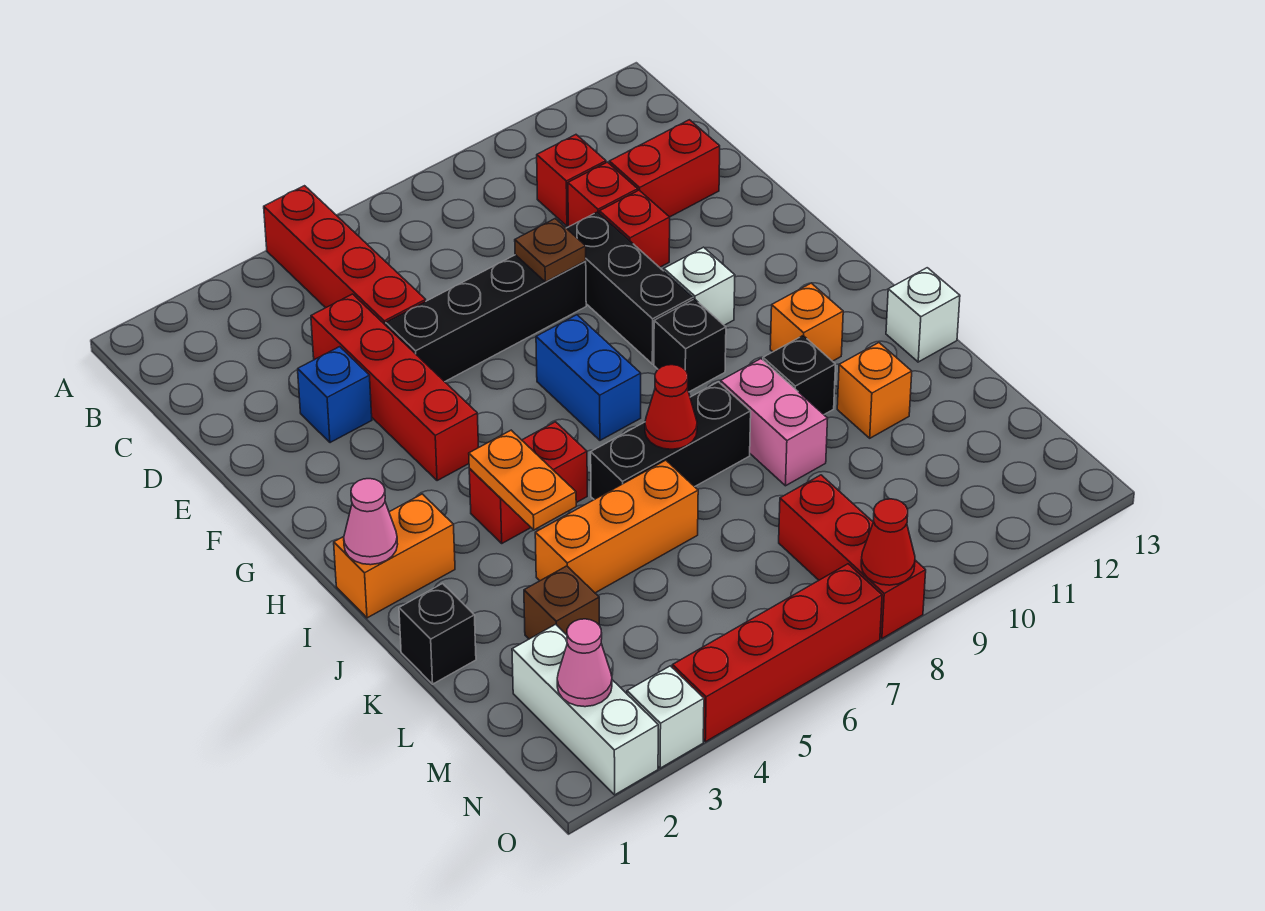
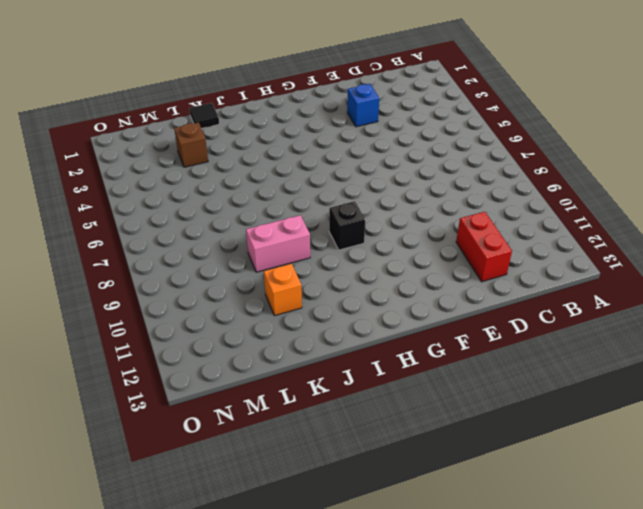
black tile K1 level 1 -> black brick K1 level 1
none -> red brick A5:D5 level 1
none -> red brick C10 level 1
none -> red brick D4:G4 level 1
none -> red brick D10 level 1

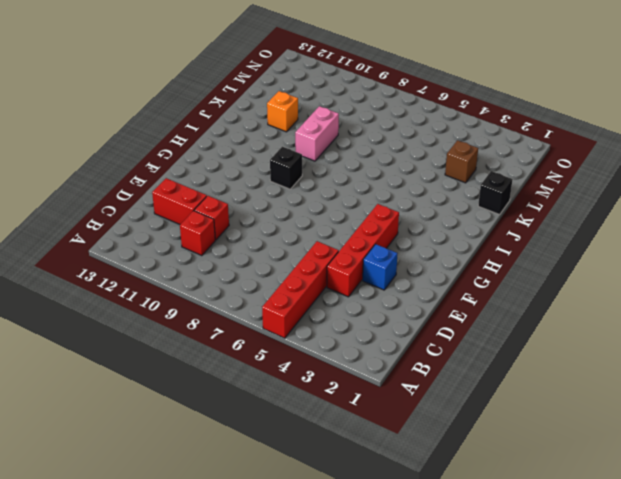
none -> black brick E5:E8 level 1
none -> black brick E9:G9 level 1
none -> red brick E10 level 1
none -> blue brick G7:H7 level 1

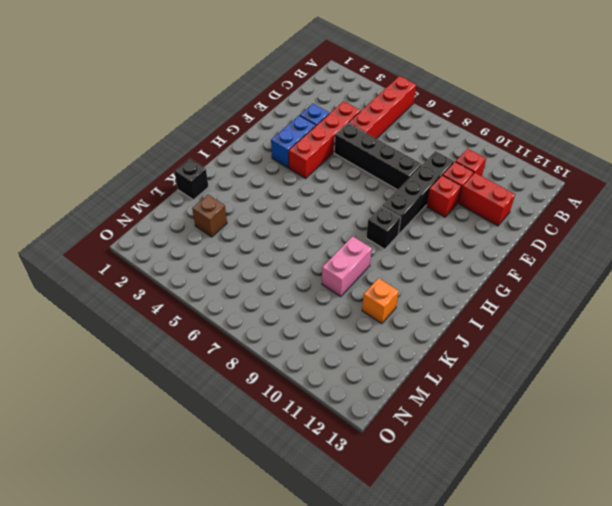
black brick D9:G9 level 1 -> black brick E9:G9 level 1
blue brick F3:G3 level 1 -> blue brick G7:H7 level 1
none -> white brick G10 level 1
none -> orange brick I1:I2 level 1
none -> red brick I4:I5 level 1
none -> orange brick I11 level 1

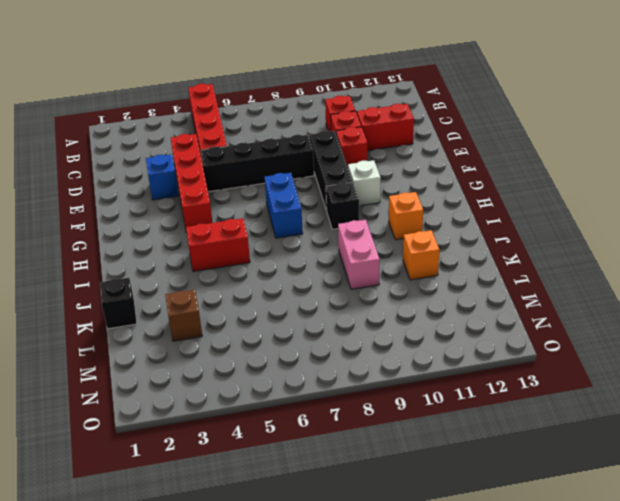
none -> orange brick I1:I2 level 1
none -> black brick J6:J8 level 1
none -> black brick J10 level 1
none -> white brick J13 level 1

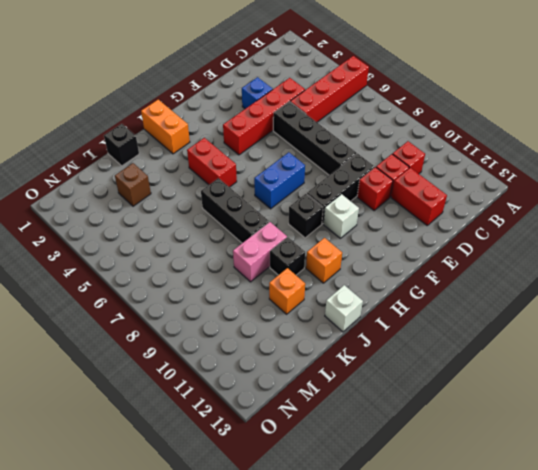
none -> orange brick K4:K6 level 1
none -> white brick M2:O2 level 1
none -> red brick M8:O8 level 1
none -> white brick O3 level 1

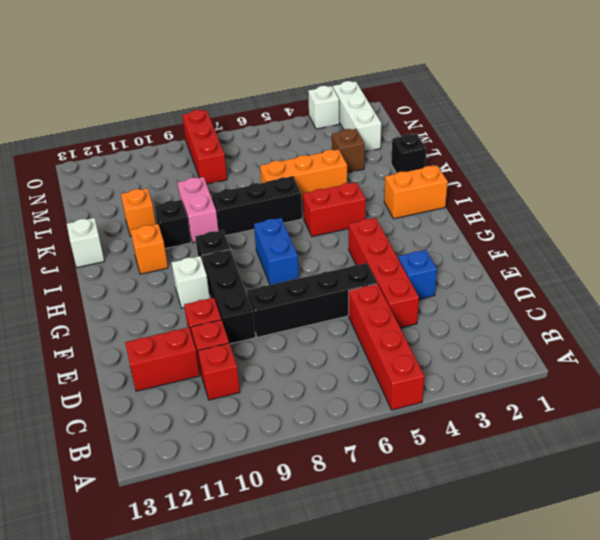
none -> red brick O4:O7 level 1
none -> brown plate E8 level 2
none -> pink cone I1 level 2
none -> orange plate I4:J4 level 2

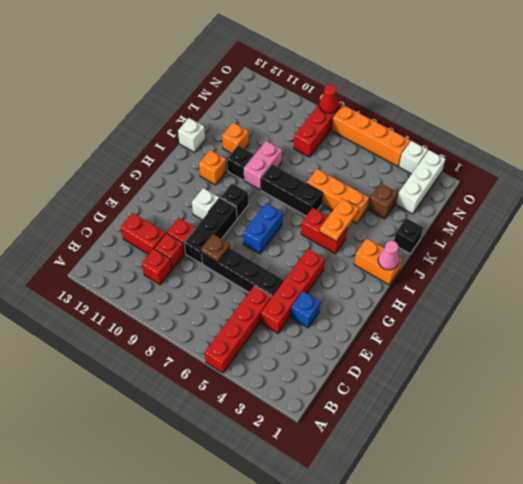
orange brick O4:O7 level 1 -> red brick O4:O7 level 1
none -> red cone J7 level 2
none -> pink cone N2 level 2

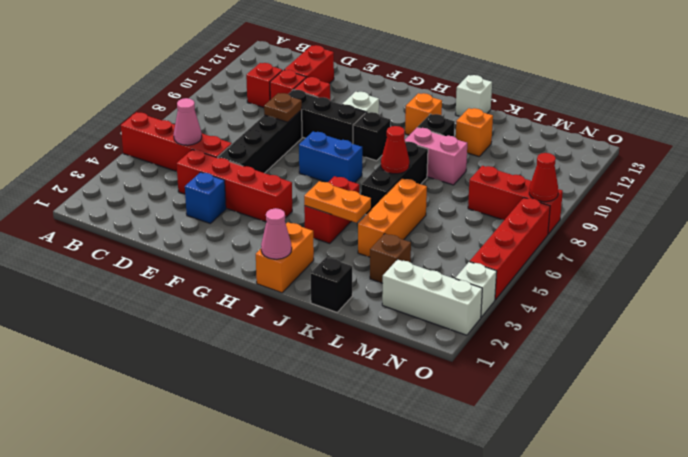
pink cone C5 level 2 -> pink cone N2 level 2

